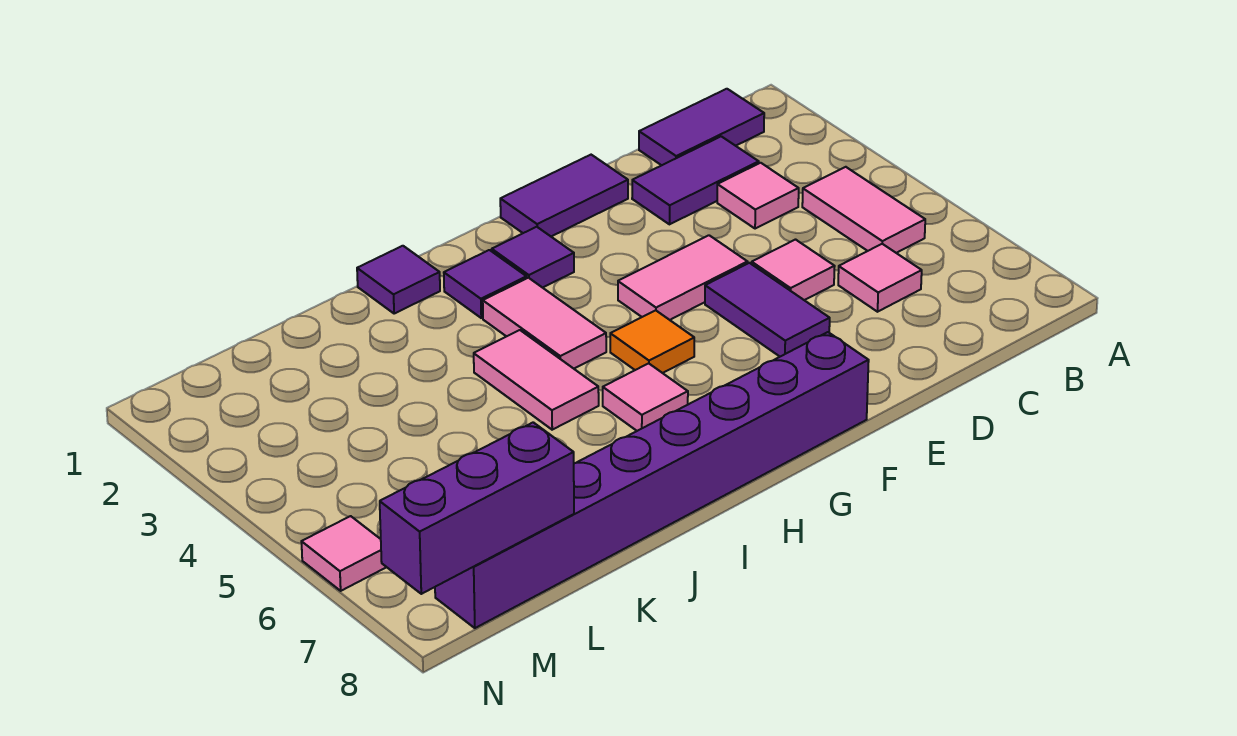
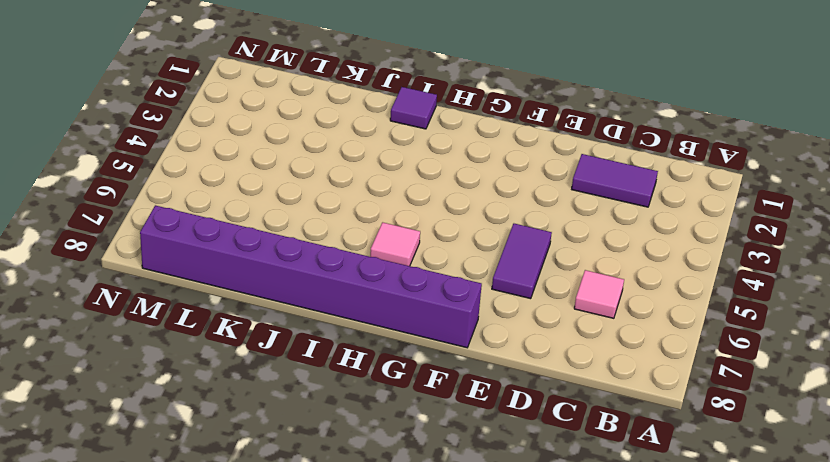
none -> purple tile B1:C1 level 1
none -> pink tile B4:B5 level 1
none -> pink tile C3 level 1

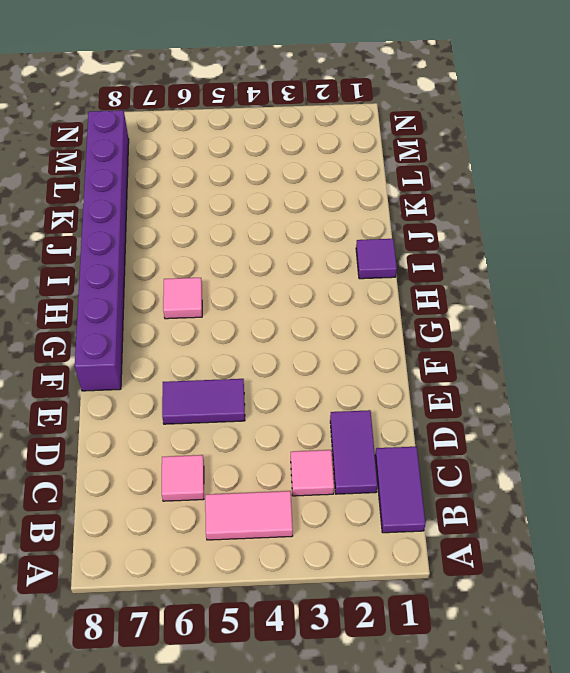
none -> pink tile D5 level 1
none -> purple tile E1:F1 level 1
none -> pink tile E4:F4 level 1

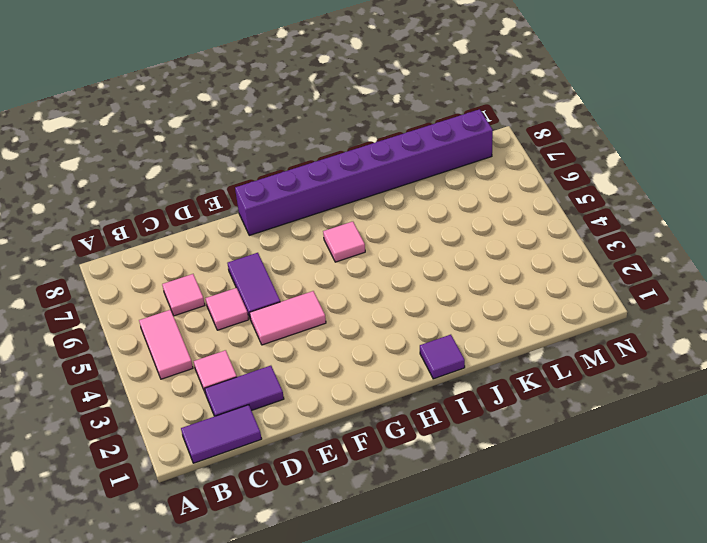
none -> purple tile E1:F1 level 1
none -> purple tile G2 level 1
none -> orange tile G5 level 1

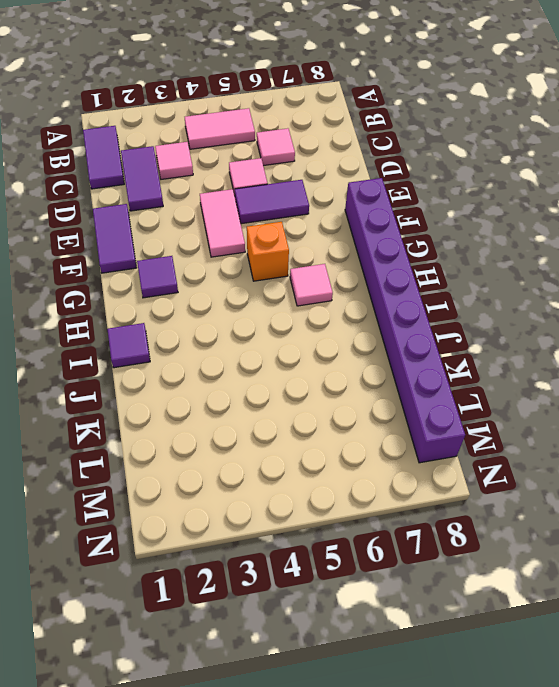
orange brick G5 level 1 -> orange tile G5 level 1
none -> purple tile H2 level 1
none -> pink tile H3:H4 level 1
none -> pink tile I4:I5 level 1

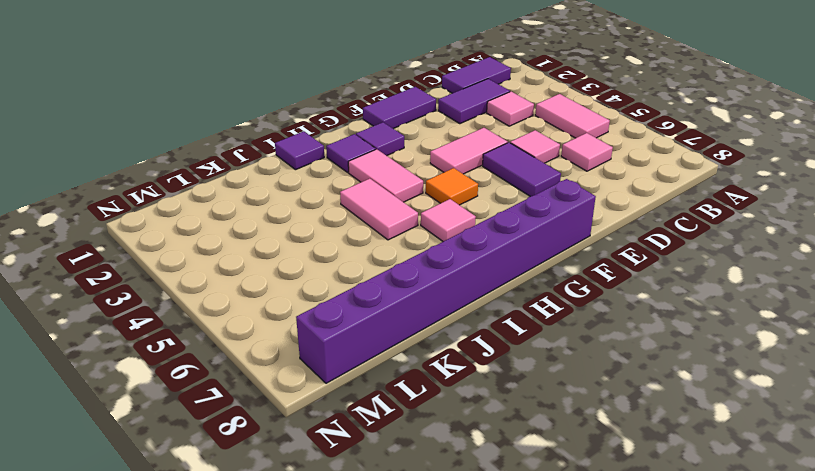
none -> pink tile N6 level 1
none -> purple brick L8:N8 level 2

